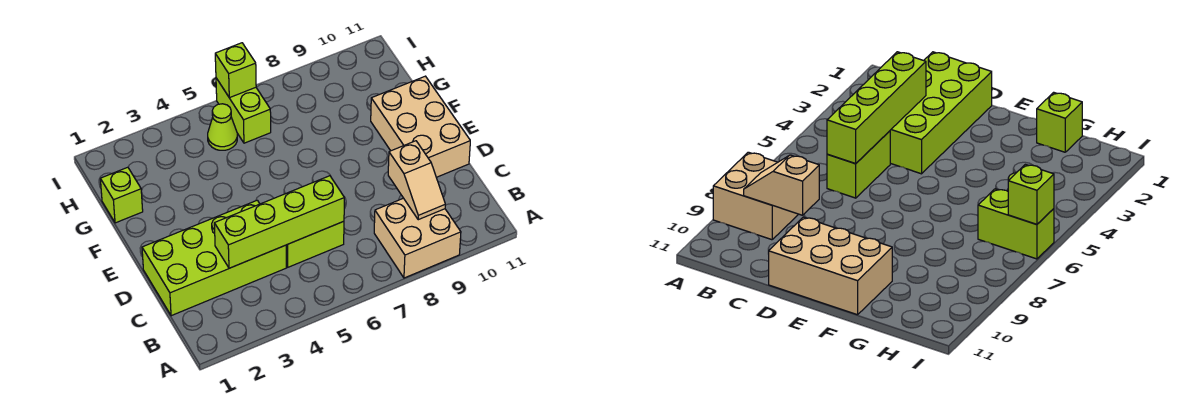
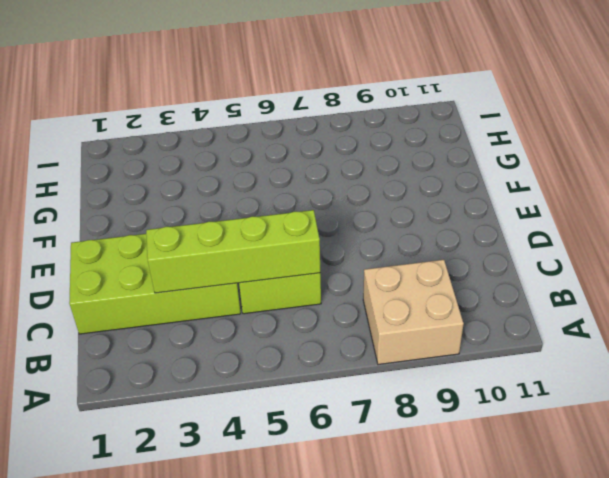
none -> tan brick D10:F11 level 1
none -> lime brick G1 level 1

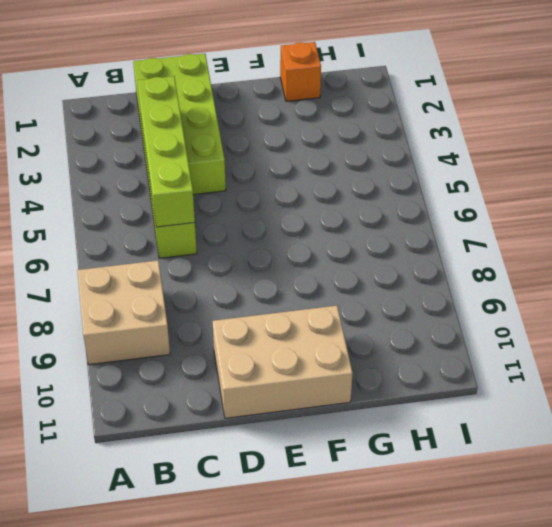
orange brick G1 level 1 -> lime brick G1 level 1
none -> lime cone H5 level 1
none -> lime brick H6:I6 level 1

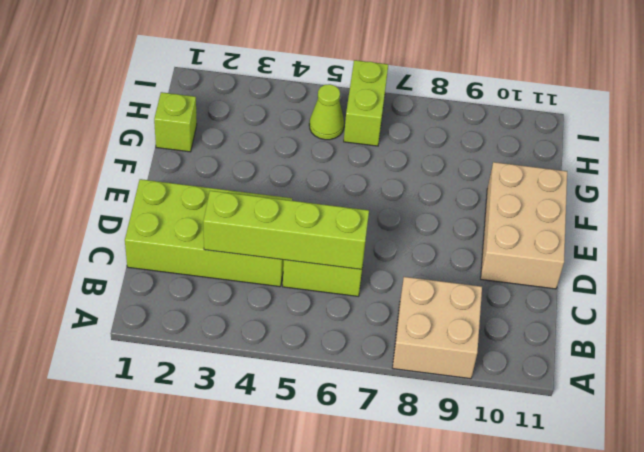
none -> tan slope B9:C9 level 2 top C
none -> lime brick I6 level 2

